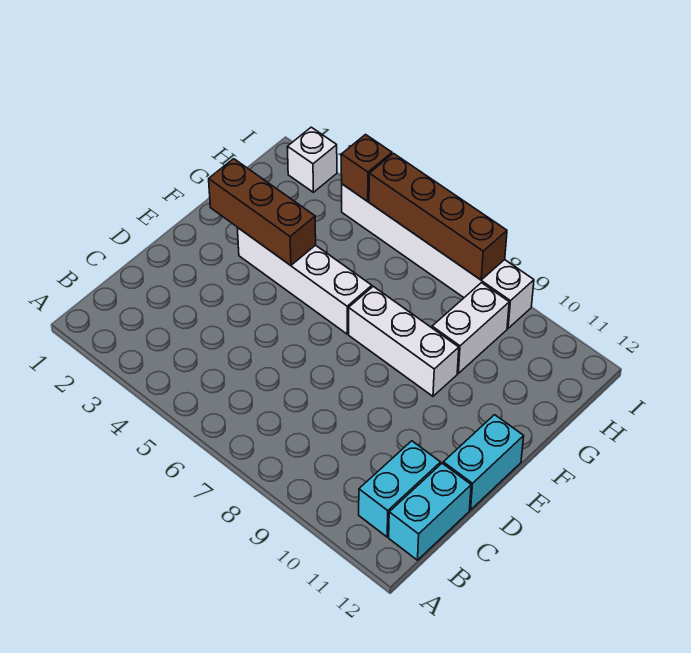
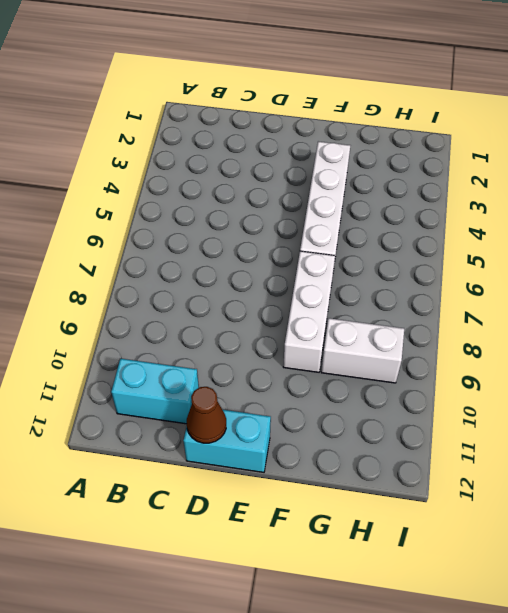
brown cone D12 level 2 -> none
none -> cyan brick B12:C12 level 1
none -> white brick I2 level 1

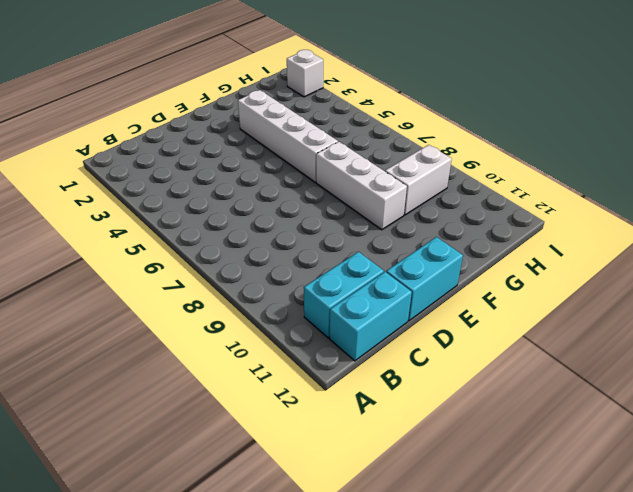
none -> white brick I4:I9 level 1
none -> brown brick F2:F4 level 2

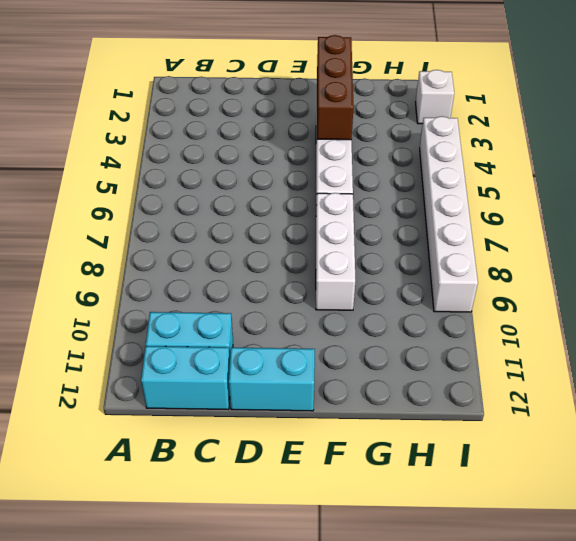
none -> white brick G9:H9 level 1
none -> brown brick I4 level 2

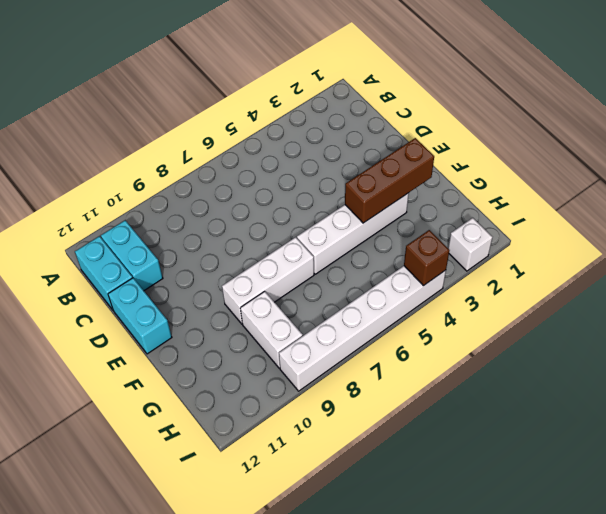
none -> brown brick I5:I8 level 2

